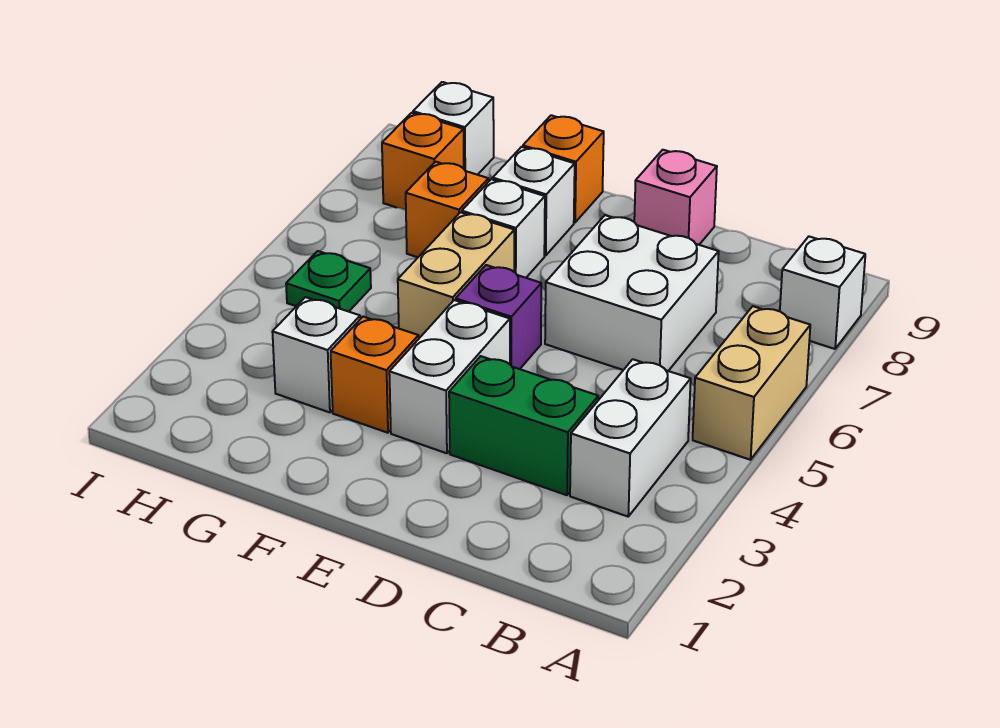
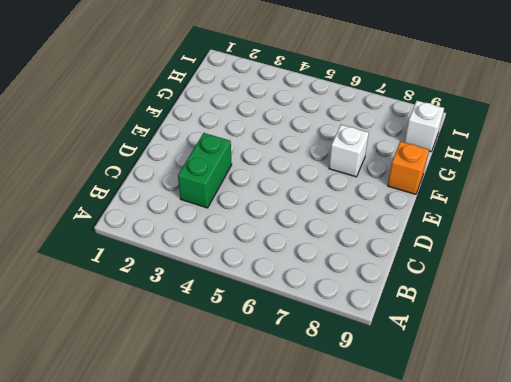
none -> tan brick A5:A6 level 1
none -> white brick A8 level 1
none -> white brick B3:B4 level 1

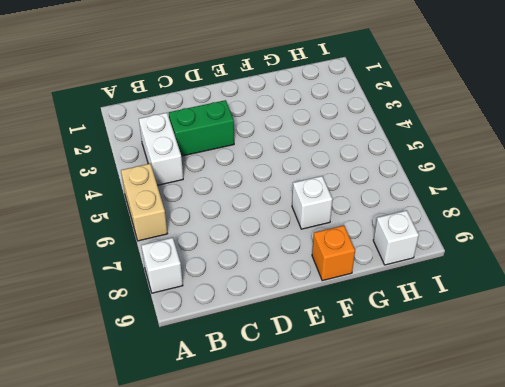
none -> white brick C6:D7 level 1
none -> pink brick D9 level 1
none -> white brick E3:E4 level 1

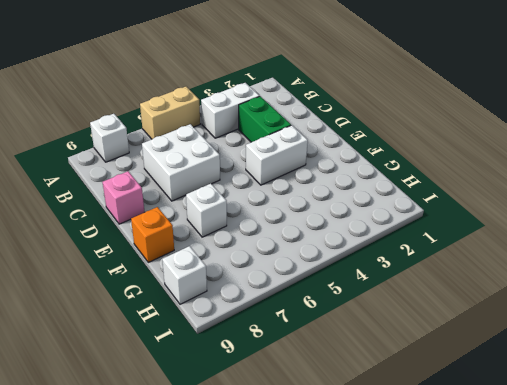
none -> purple brick E5 level 1
none -> orange brick F3 level 1
none -> tan brick F5:F6 level 1

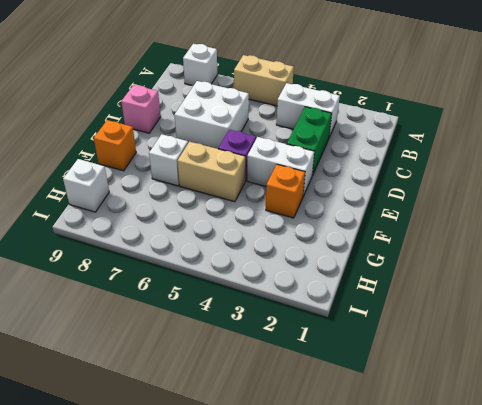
none -> white brick F8 level 1
none -> white brick G3 level 1
none -> orange brick G7 level 1

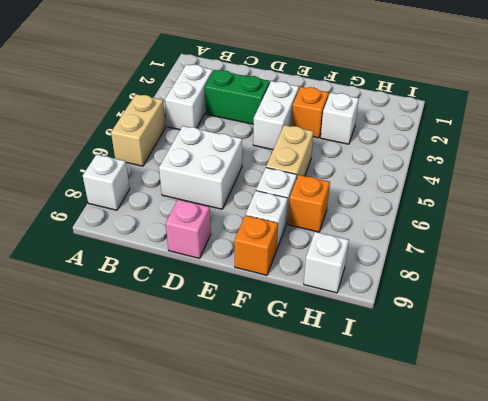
none -> purple brick E5 level 1
none -> green plate H5 level 1
none -> orange brick H8 level 1

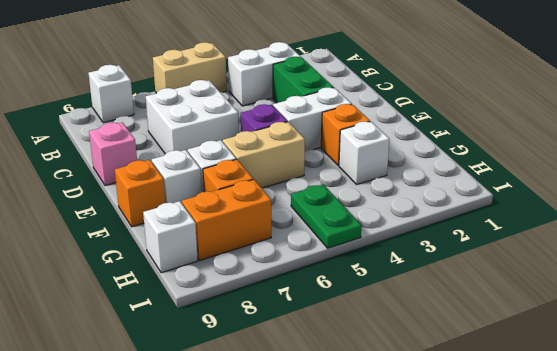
green plate H5:I5 level 1 -> green plate H5 level 1
orange brick H7:H8 level 1 -> orange brick H8 level 1

